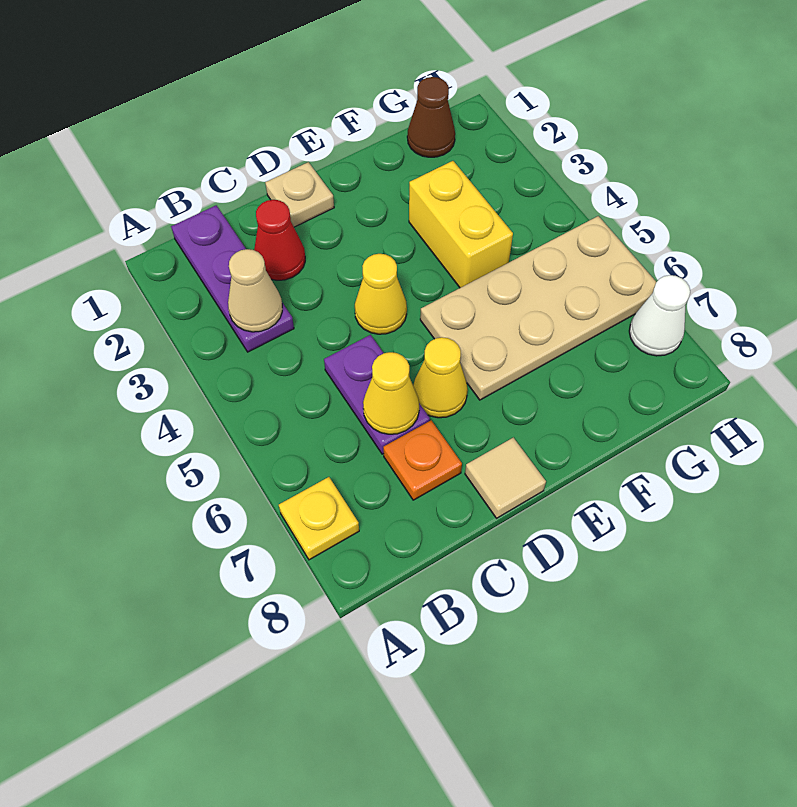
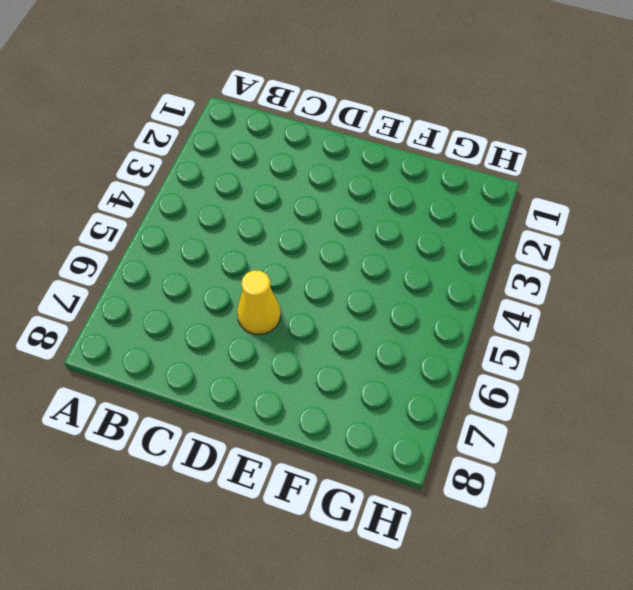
none -> yellow plate A7 level 1
none -> purple plate B1:B3 level 1
none -> red cone C2 level 1

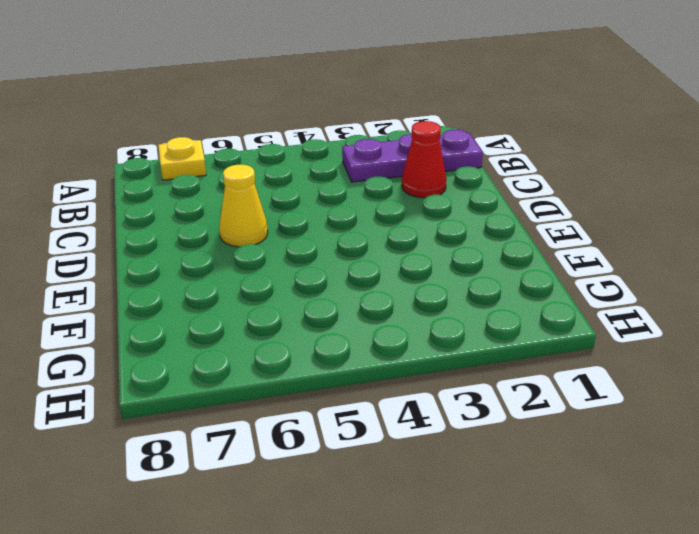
none -> purple plate C5:C6 level 1
none -> orange plate C7 level 1
none -> tan plate D1 level 1

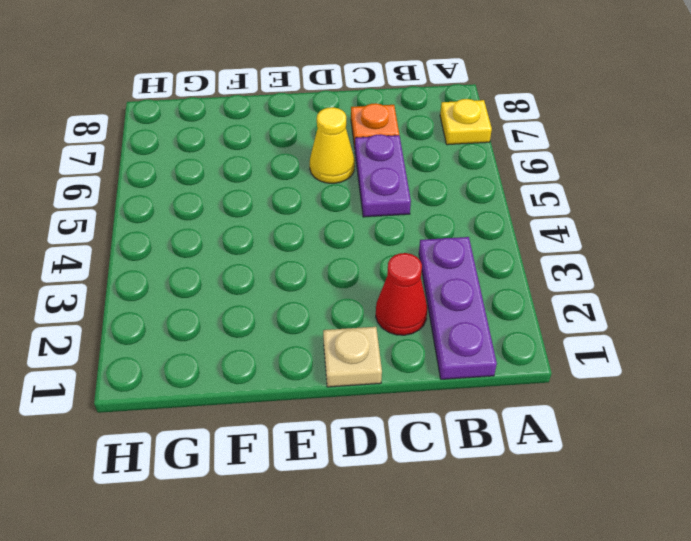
none -> yellow cone D4 level 1
none -> tan tile D8 level 1
none -> tan plate E5:H6 level 1

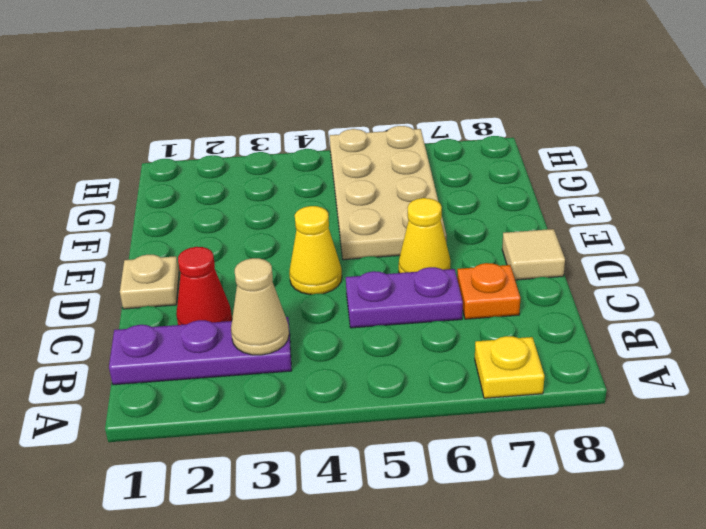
none -> yellow brick F3:F4 level 1
none -> brown cone G1 level 1
none -> white cone H7 level 1

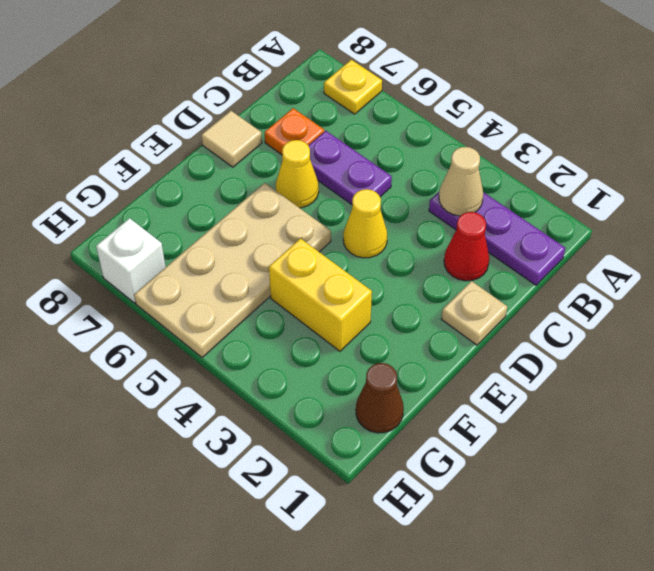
white brick H7 level 1 -> white cone H7 level 1
none -> yellow cone C6 level 2

